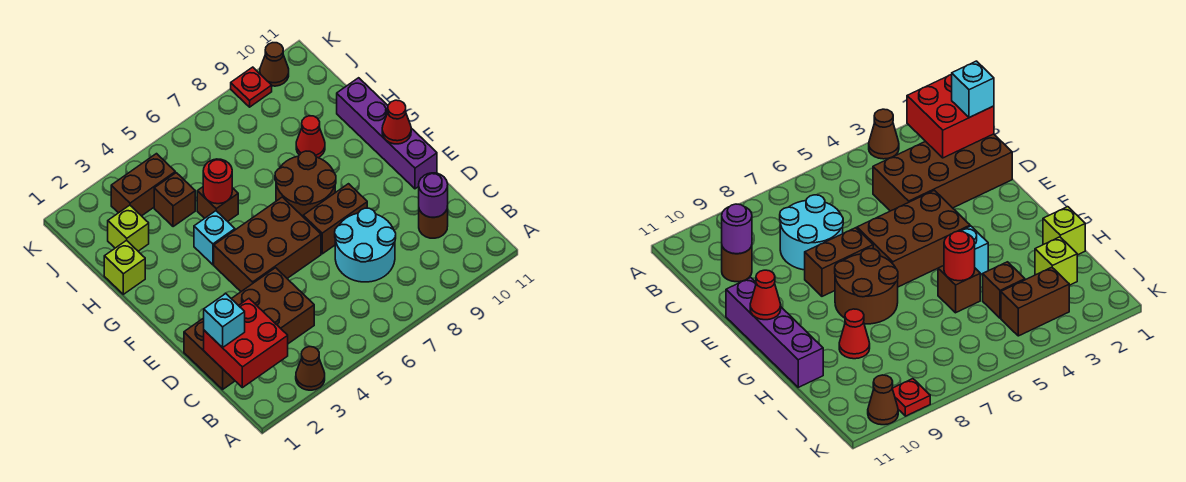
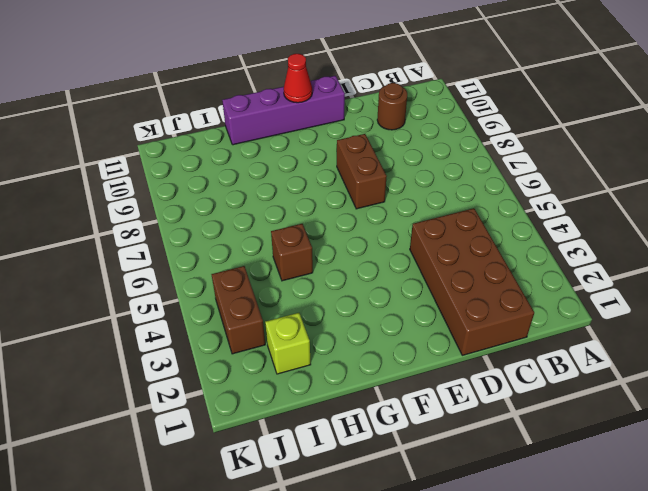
none -> brown cone A3 level 1
none -> cyan round brick C7:D8 level 1
none -> brown brick E4:F6 level 1

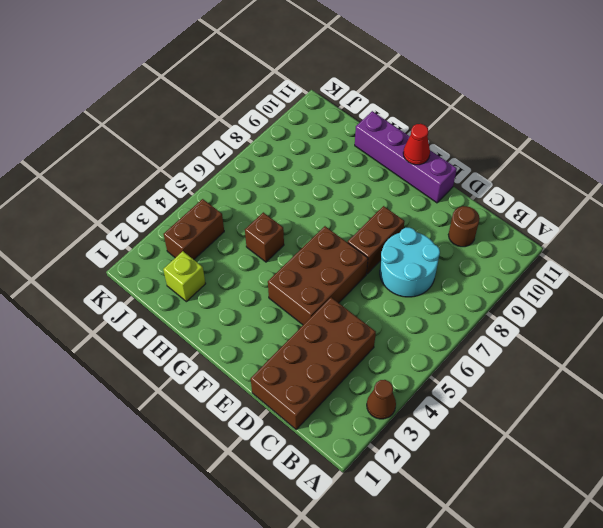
none -> brown round brick F7:G8 level 1
none -> cyan brick G4 level 1
none -> lime brick H1 level 1

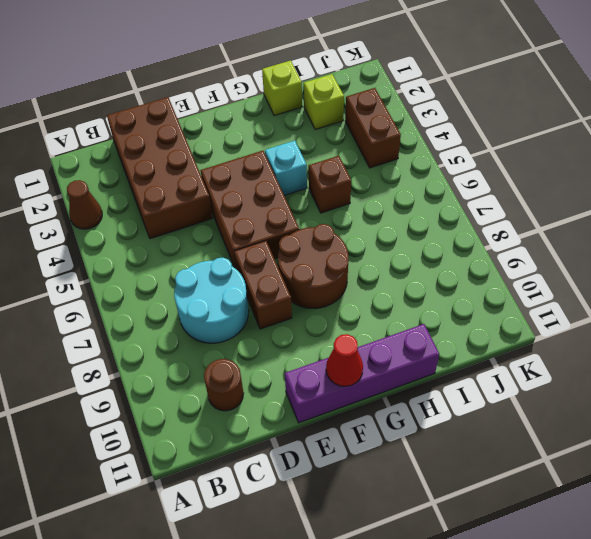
none -> red cone H9 level 1
none -> brown brick I4 level 1
none -> red plate K9 level 1

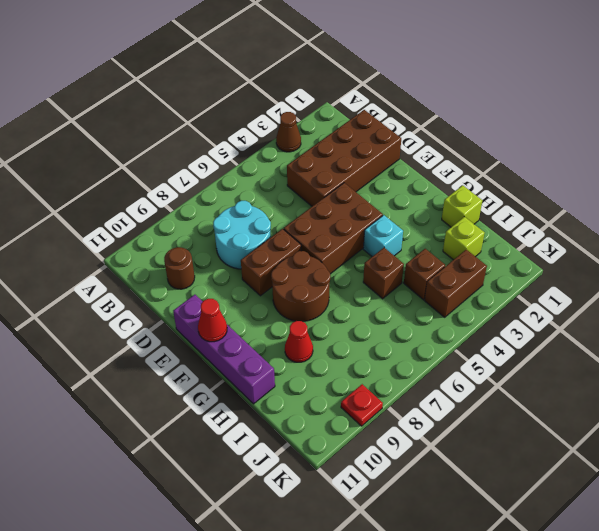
none -> brown cone K10 level 1
none -> red brick B1:C2 level 2
none -> purple round brick C10 level 2

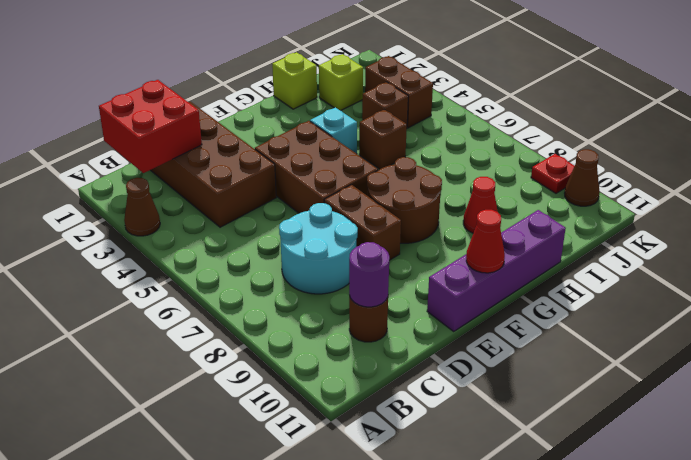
none -> red round brick H5 level 2
none -> cyan brick C1 level 3

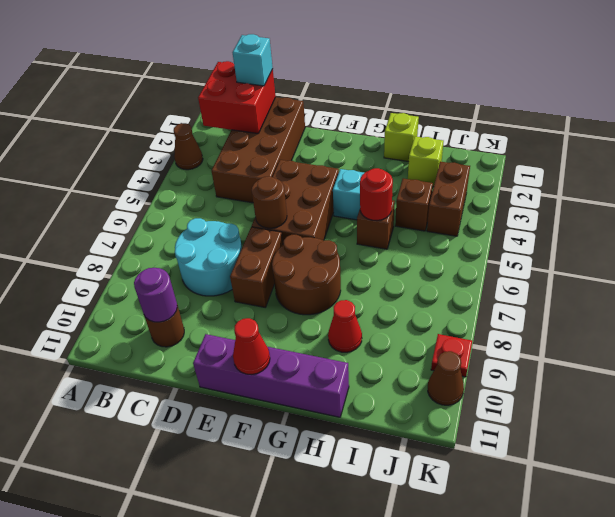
brown round brick E6 level 2 -> none

